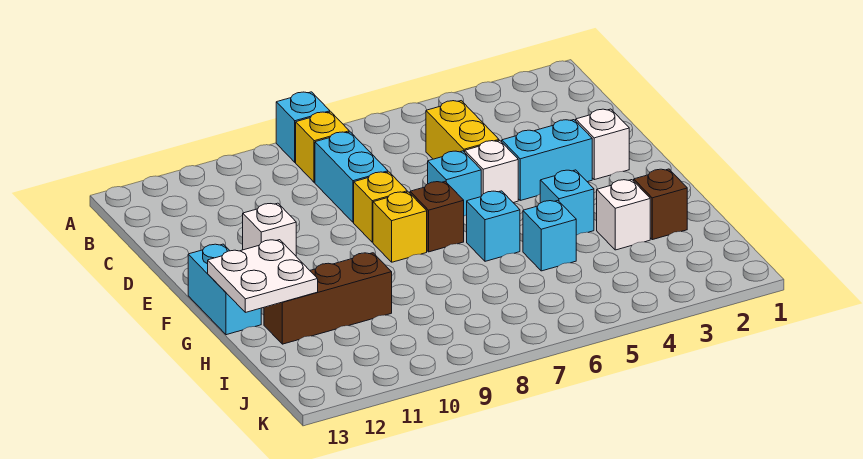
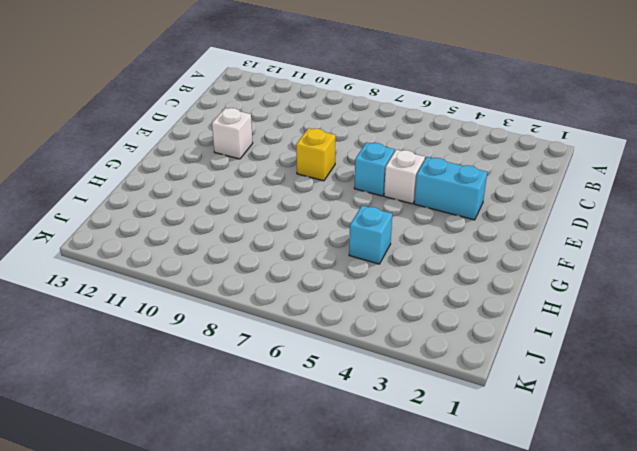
none -> cyan brick A8 level 1
none -> yellow brick B8 level 1
none -> yellow brick C5:D5 level 1

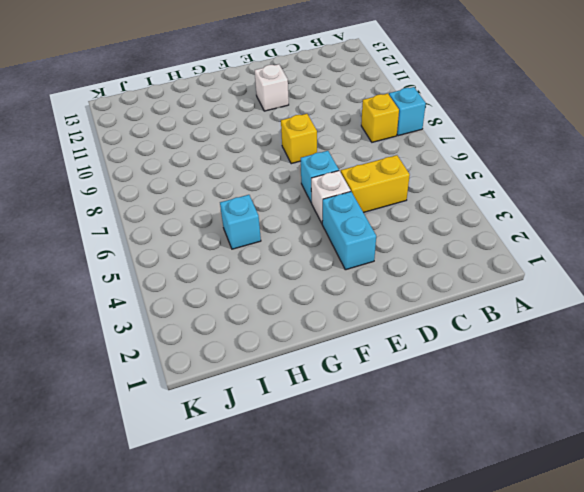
none -> cyan brick C8:D8 level 1
none -> white brick E2 level 1
none -> brown brick F7 level 1

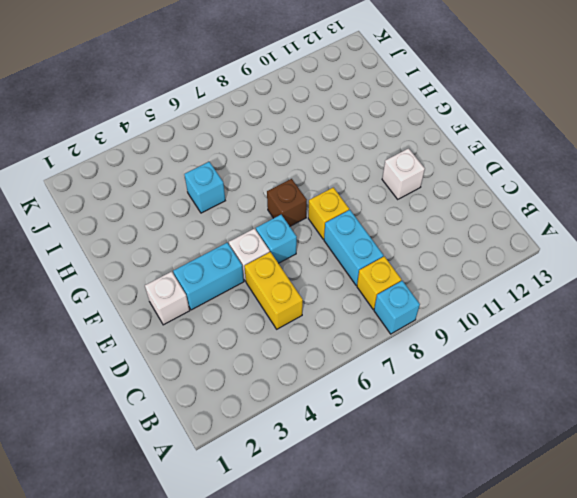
none -> yellow brick F8 level 1
none -> cyan brick F13:G13 level 1
none -> cyan brick G4 level 1

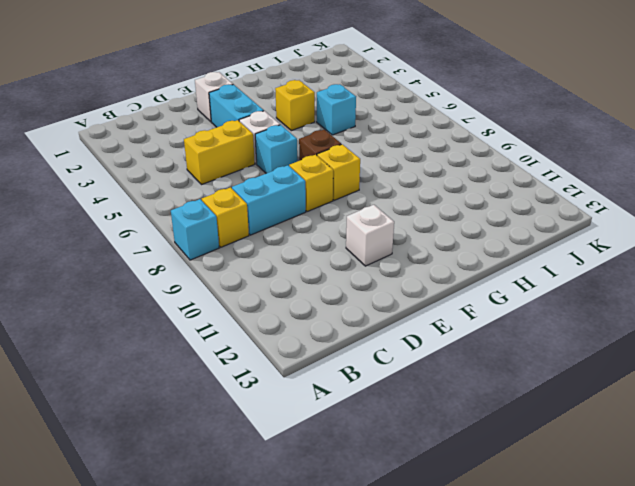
yellow brick G4 level 1 -> cyan brick G4 level 1
none -> cyan brick F13:G13 level 1
none -> cyan brick G6 level 1
none -> brown brick H2 level 1

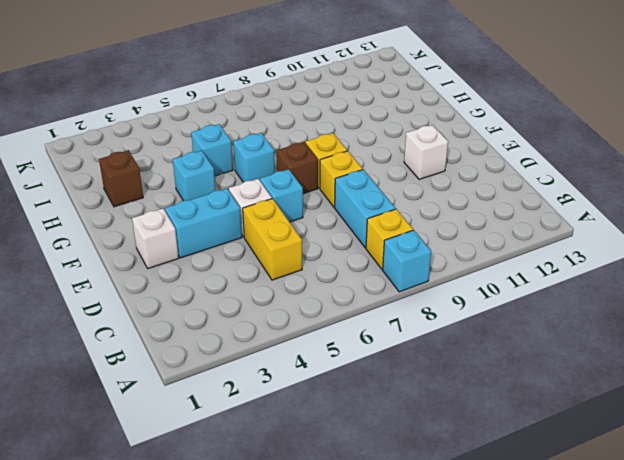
none -> cyan brick F13:G13 level 1
none -> white brick H3 level 1
none -> brown brick H10:H12 level 1

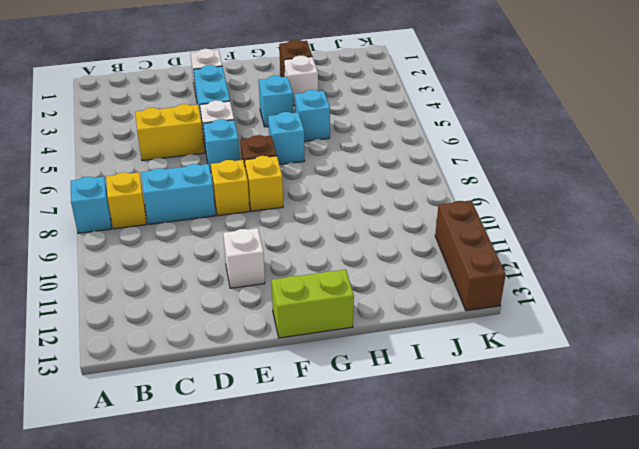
lime brick F13:G13 level 1 -> cyan brick F13:G13 level 1
brown brick K11:K13 level 1 -> brown brick H10:H12 level 1
none -> white plate G12:H13 level 2

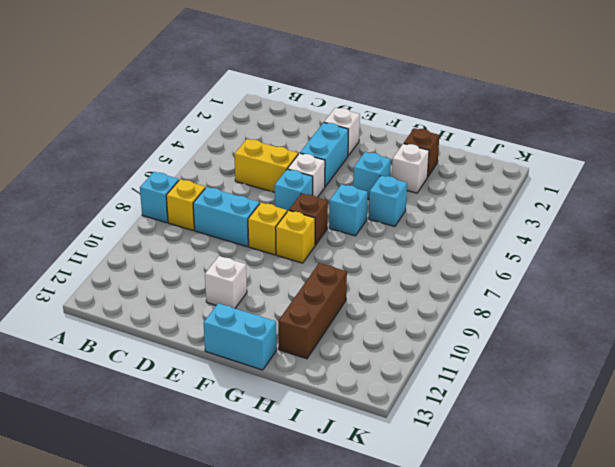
none -> white plate G12:H13 level 2

